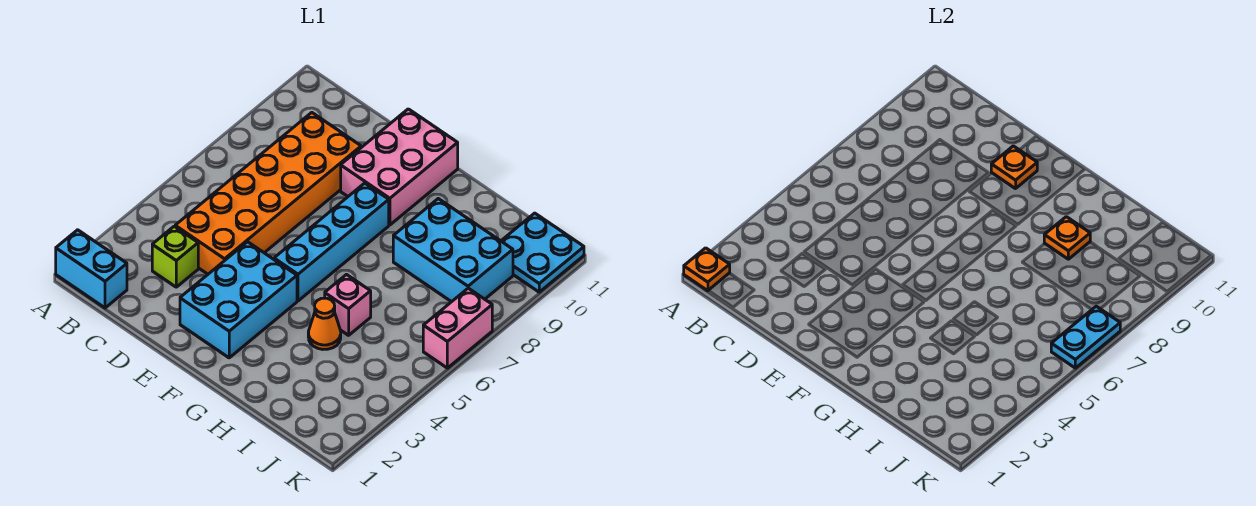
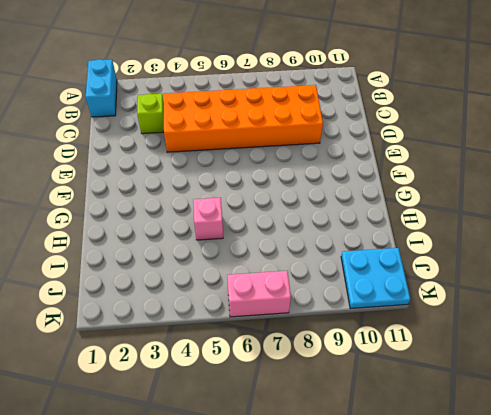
none -> cyan brick E2:F4 level 1
none -> pink brick E9:F11 level 1
none -> cyan brick F5:F8 level 1

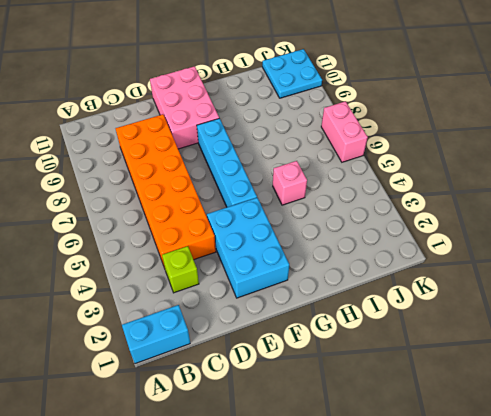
none -> orange cone H4 level 1
none -> cyan brick H8:J9 level 1
none -> orange plate A1 level 2

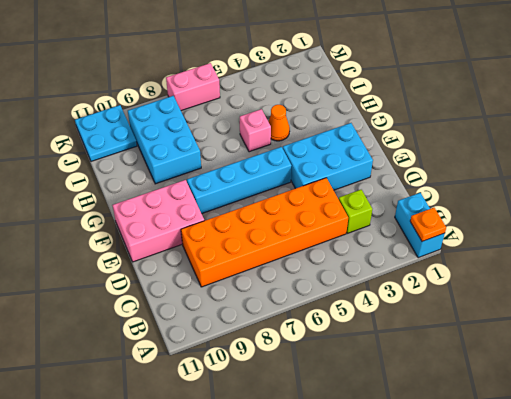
none -> orange plate E10 level 2
none -> orange plate H9 level 2
none -> cyan plate K6:K7 level 2

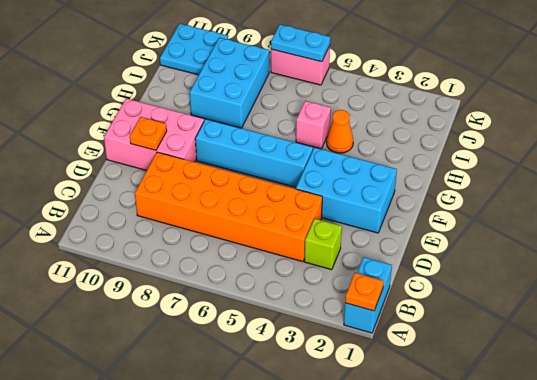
none -> orange plate H9 level 2

